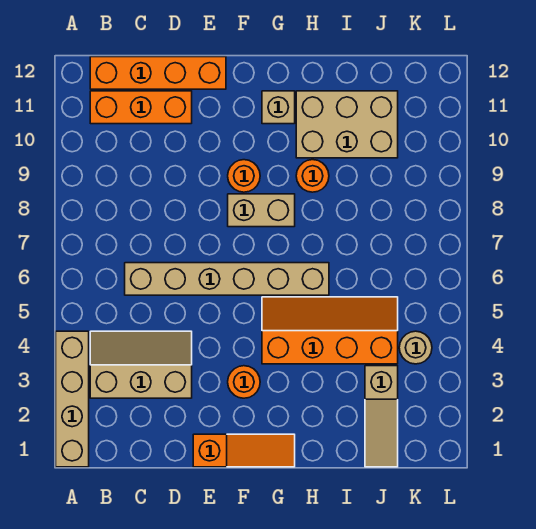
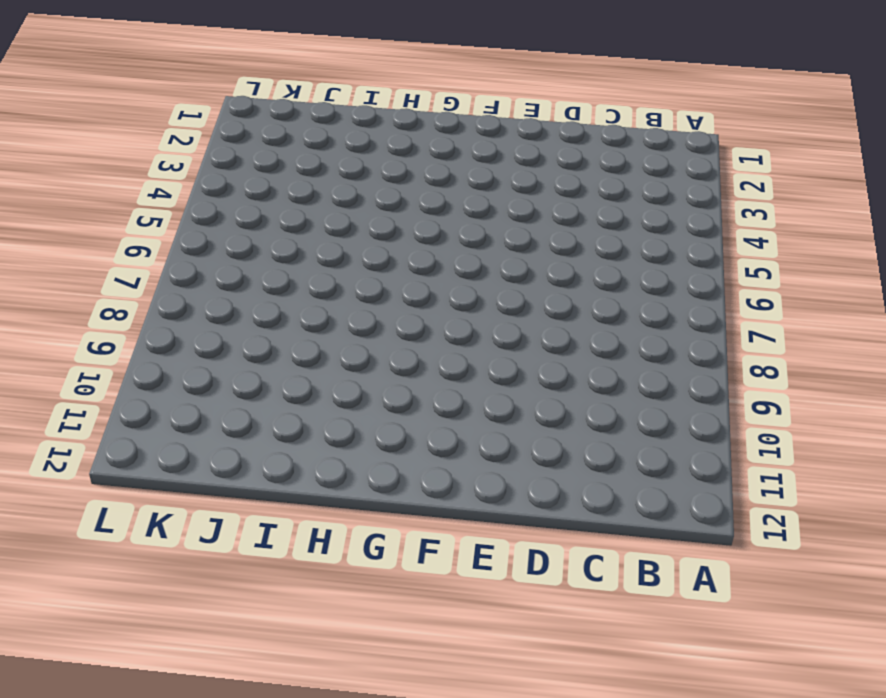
none -> tan brick A1:A4 level 1
none -> tan slope B3:D4 level 1 top 3
none -> orange brick B11:D11 level 1

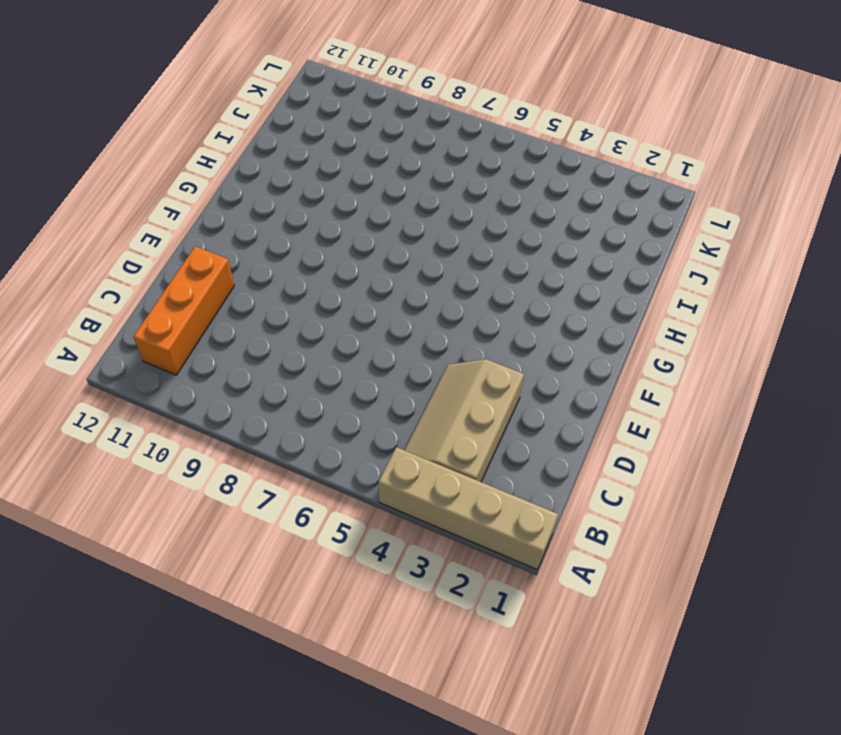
none -> orange brick B12:E12 level 1
none -> tan brick C6:H6 level 1
none -> orange slope E1:G1 level 1 top E

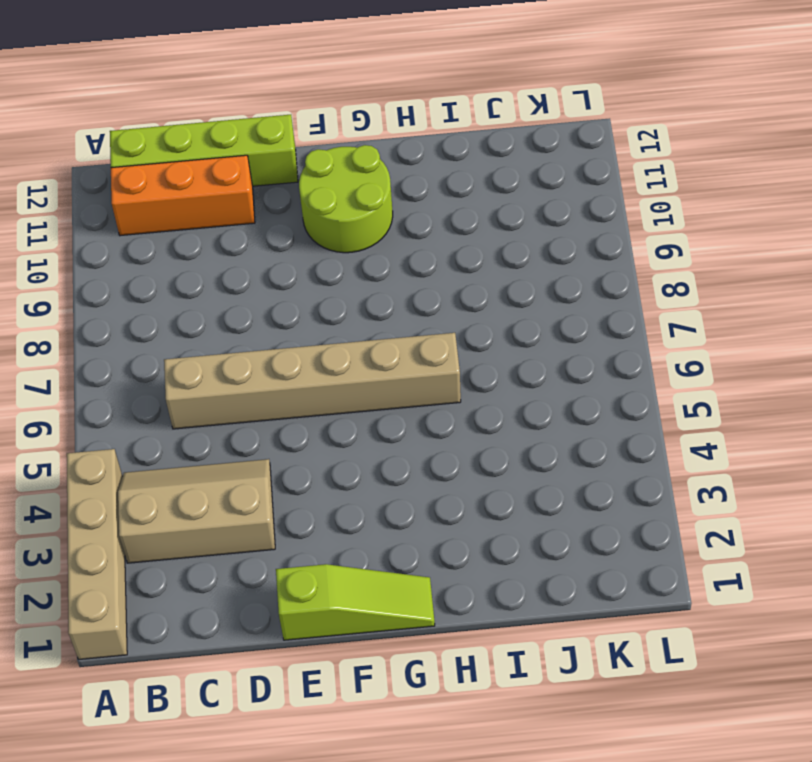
lime brick B12:E12 level 1 -> orange brick B12:E12 level 1
lime slope E1:G1 level 1 top E -> orange slope E1:G1 level 1 top E
lime round brick F10:G11 level 1 -> tan brick G11 level 1
none -> orange round brick F3 level 1
none -> tan brick F8:G8 level 1
none -> orange round brick F9 level 1

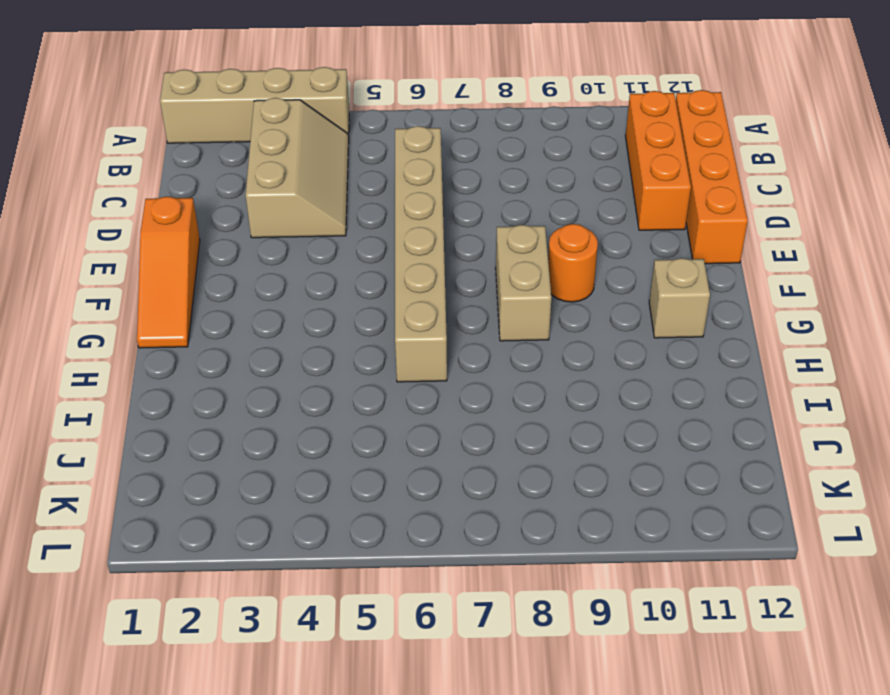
none -> orange round brick F3 level 1
none -> orange slope G4:J5 level 1 top 4
none -> orange round brick H9 level 1

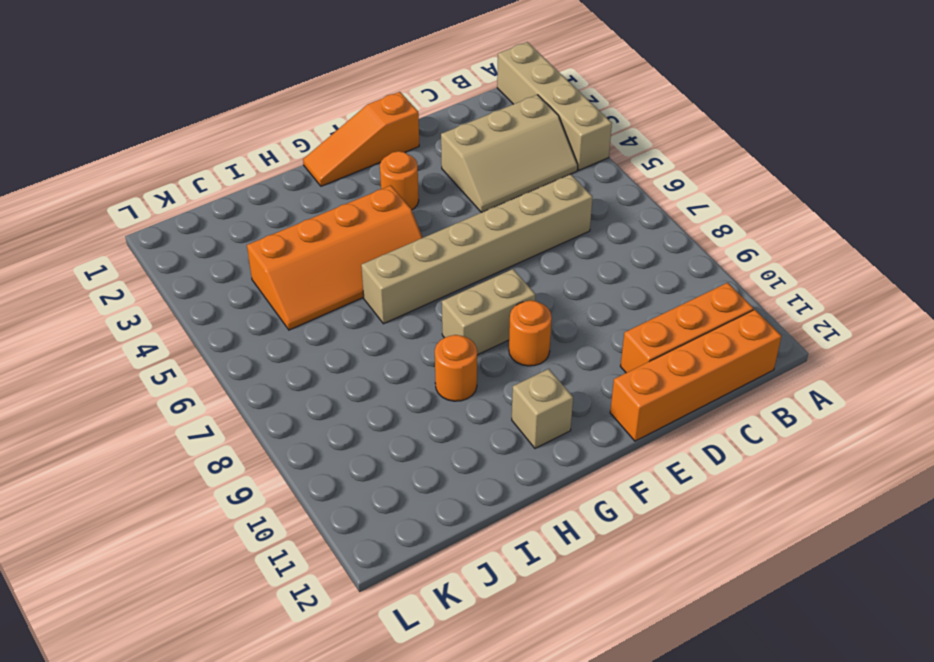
none -> tan brick H10:J11 level 1
none -> tan slope J1:J3 level 1 top 3
none -> tan round brick K4 level 1

